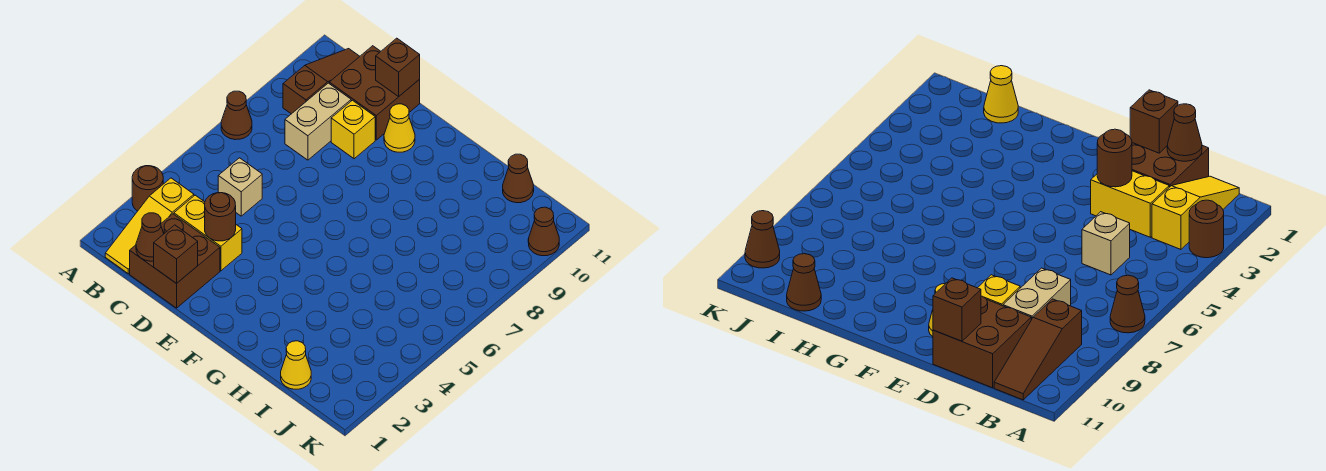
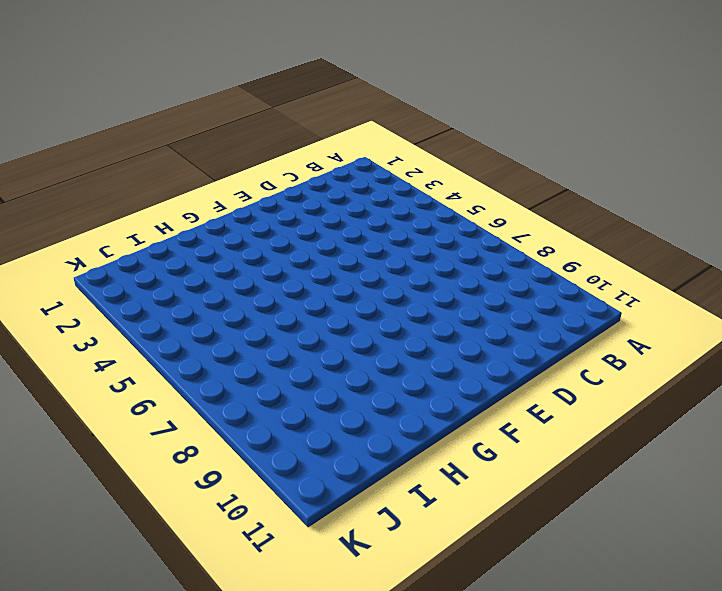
none -> brown round brick A3 level 1
none -> brown cone A7 level 1
none -> yellow slope B1:B3 level 1 top 3

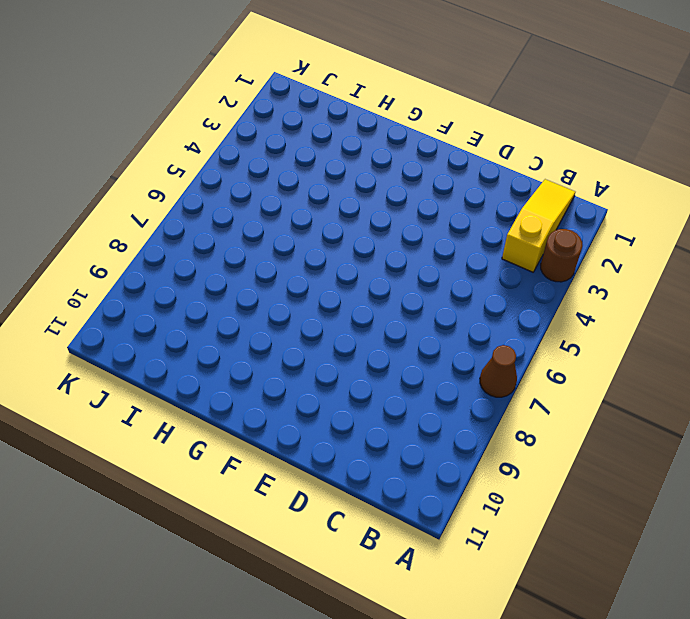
none -> brown slope B9:B11 level 1 top 9
none -> brown brick C1:D2 level 1
none -> yellow brick C3:D3 level 1

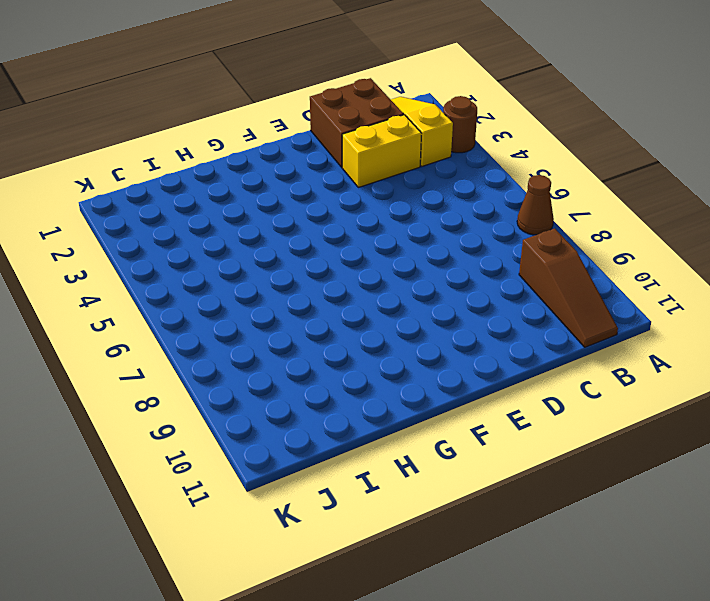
none -> tan brick C5 level 1
none -> tan brick C8:C9 level 1
none -> brown brick C10:D11 level 1

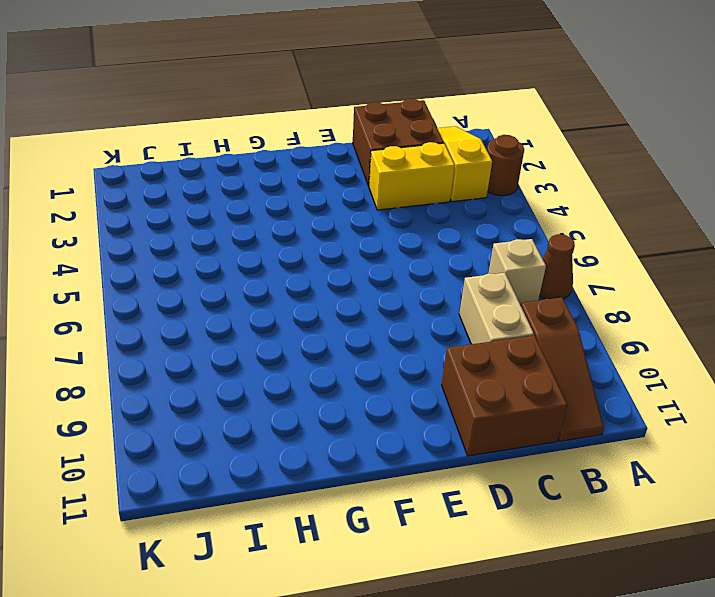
tan brick B7 level 1 -> tan brick C5 level 1
none -> yellow brick D9 level 1
none -> yellow cone E10 level 1
none -> yellow cone I1 level 1

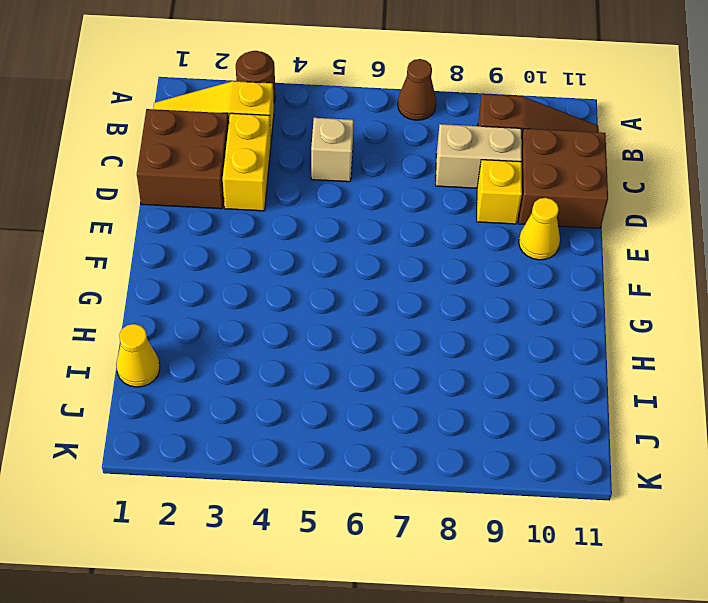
none -> brown cone I11 level 1
none -> brown cone K10 level 1
none -> brown cone C1 level 2

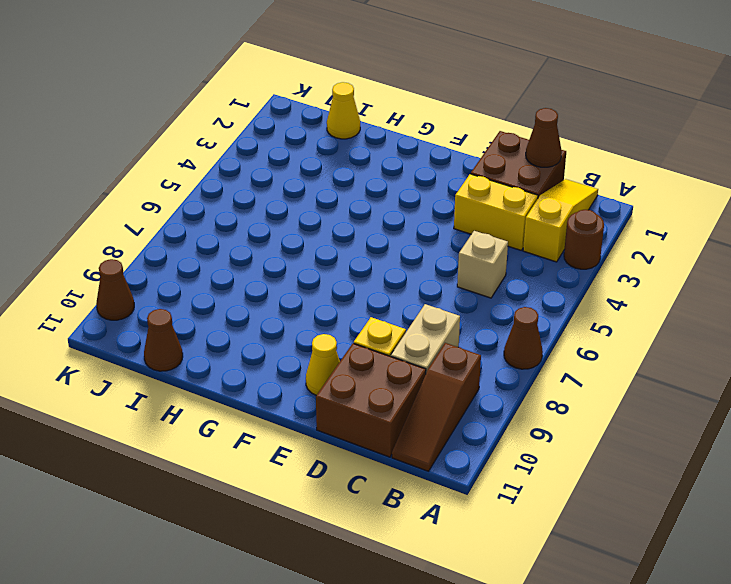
none -> brown brick D1 level 2
none -> brown round brick D3 level 2
none -> brown brick D11 level 2

